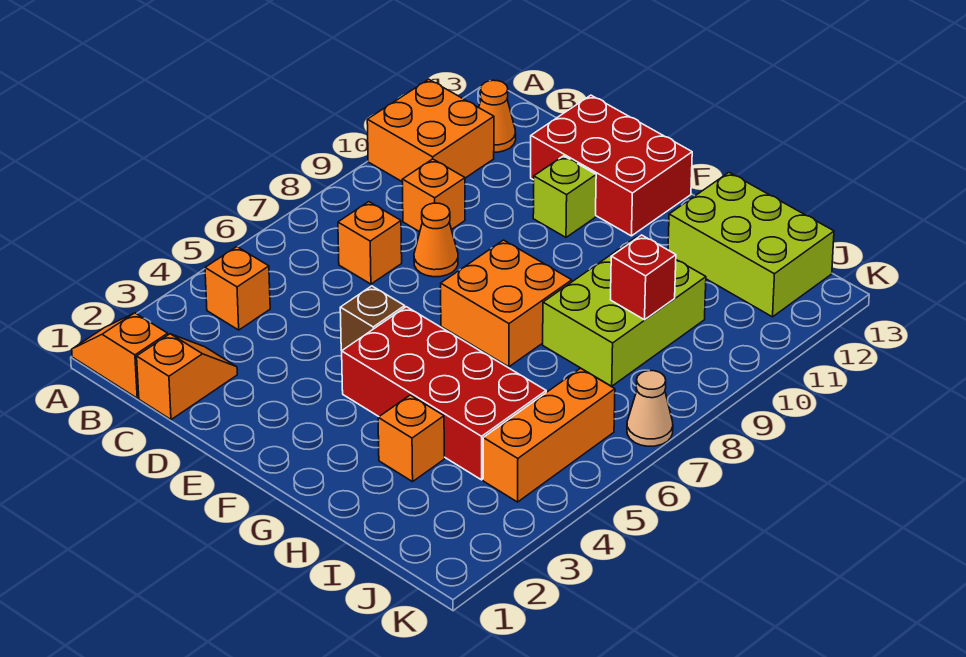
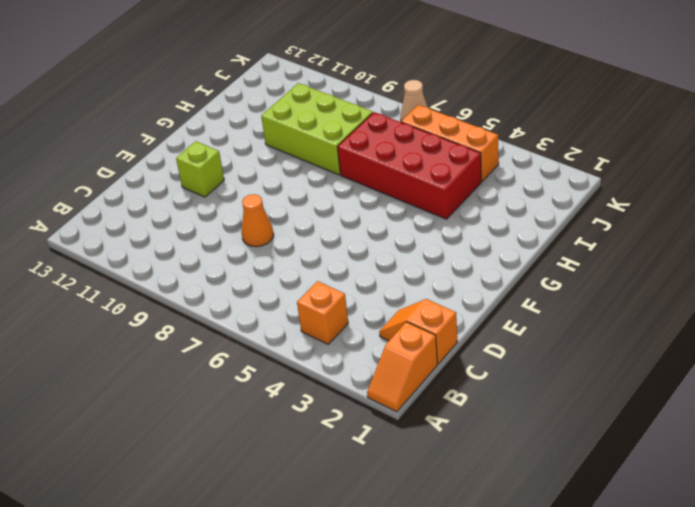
red brick H4:I7 level 1 -> red brick F4:I5 level 1
none -> orange brick A10:B11 level 1
none -> orange cone B12 level 1
none -> orange brick C7 level 1

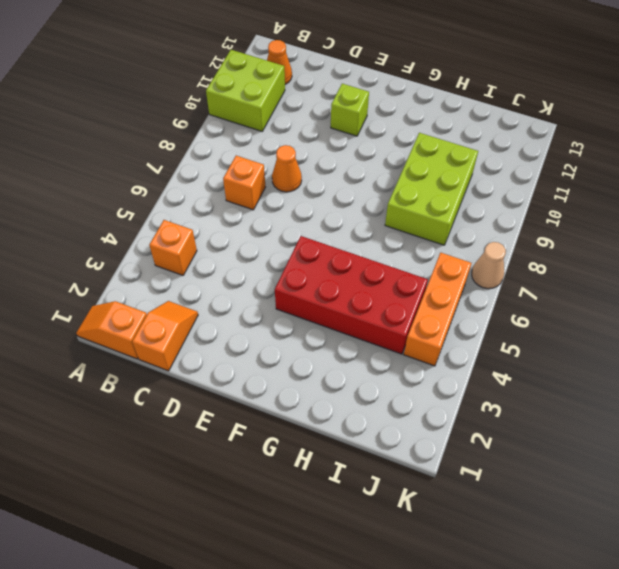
lime brick A10:B11 level 1 -> orange brick A10:B11 level 1
none -> orange brick C9 level 1
none -> red brick D12:F13 level 1
none -> brown brick E5 level 1

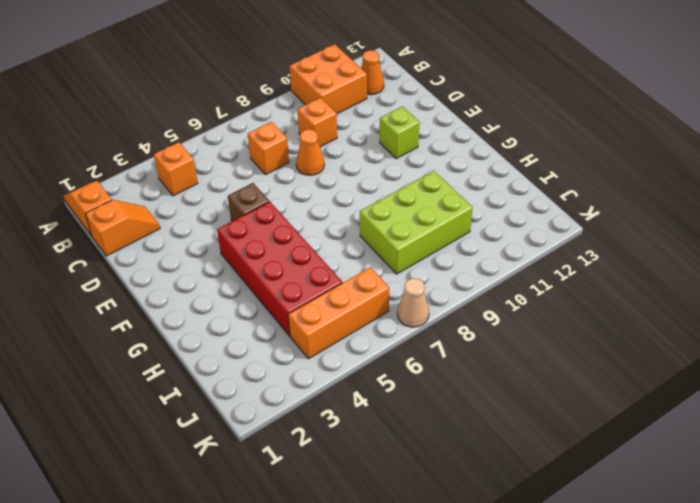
none -> red brick D12:F13 level 1
none -> orange brick F7:G8 level 1
none -> orange brick H3 level 1

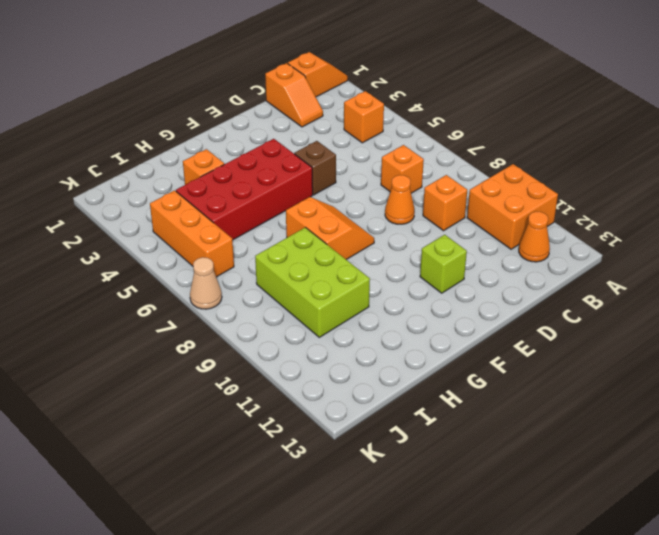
orange slope F7:G8 level 1 top G -> orange brick F7:G8 level 1
none -> red brick D12:F13 level 1
none -> lime brick H12:J13 level 1
none -> red brick I9 level 2

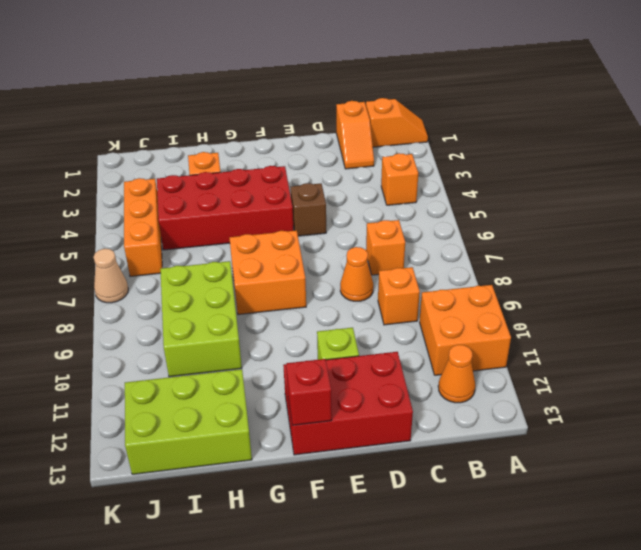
red brick F13 level 2 -> red brick I9 level 2

